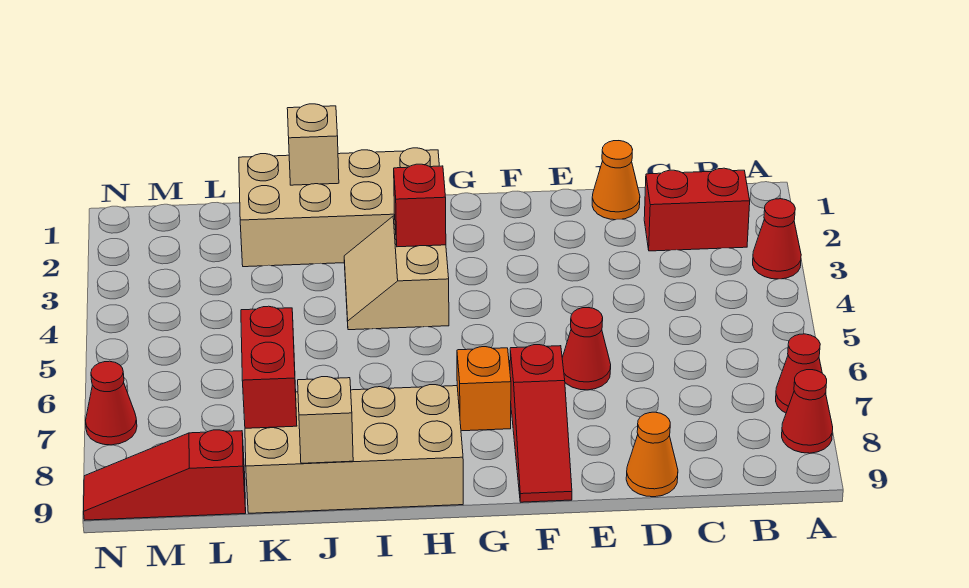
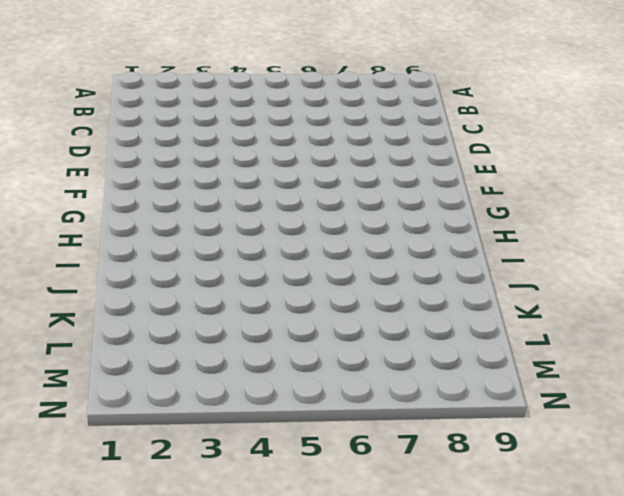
none -> red cone A3 level 1
none -> red cone A7 level 1
none -> red cone A8 level 1

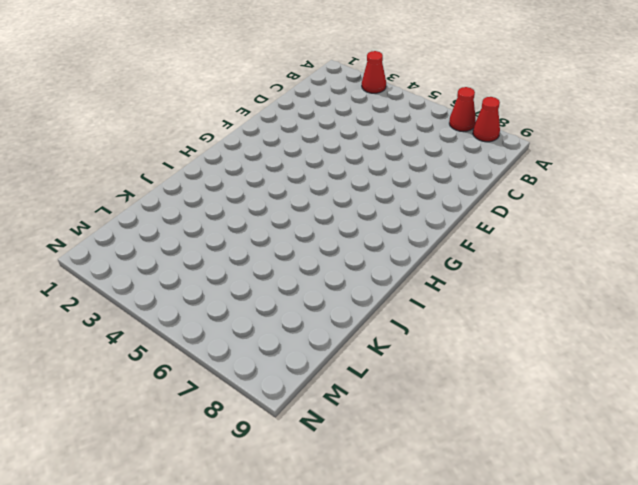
none -> red brick B2:C2 level 1
none -> orange cone D1 level 1
none -> orange cone D9 level 1

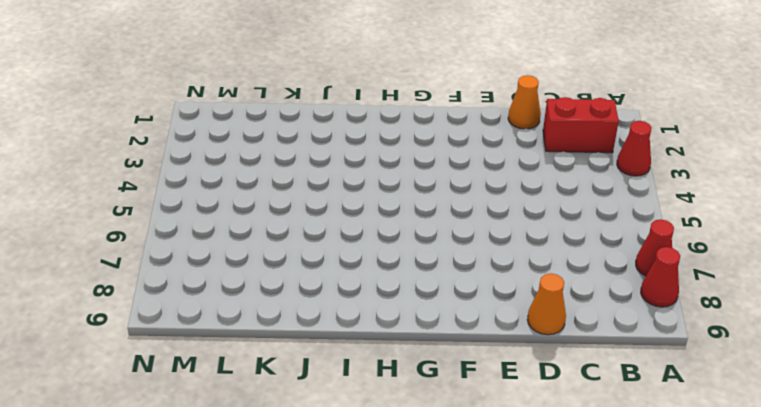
none -> red cone E6 level 1
none -> red slope F7:F9 level 1 top 7
none -> orange brick G7 level 1

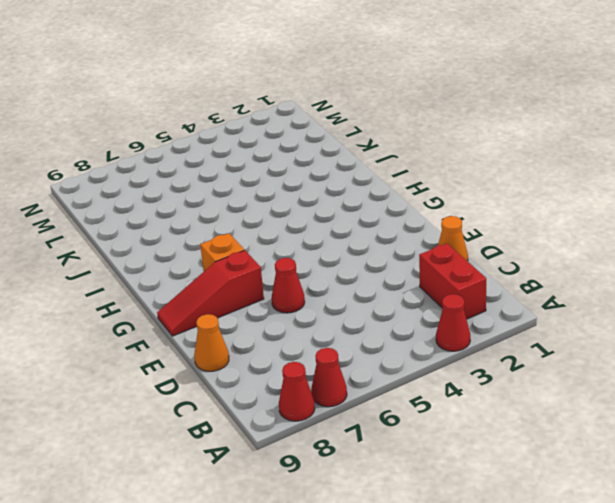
none -> tan brick H1:K2 level 1
none -> tan slope H3:I4 level 1 top H
none -> tan brick H8:K9 level 1

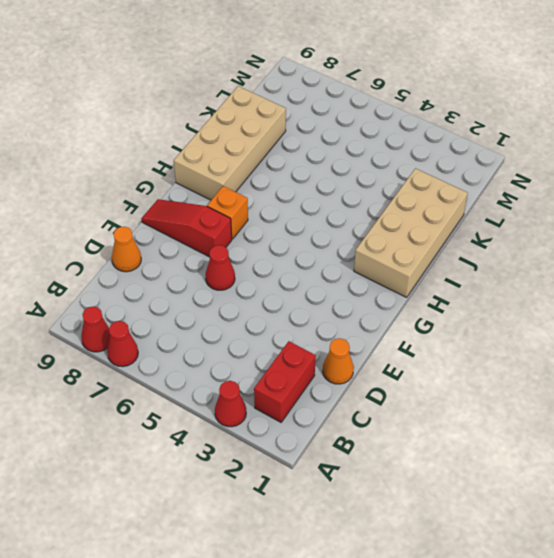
none -> tan slope H3:I4 level 1 top H
none -> red slope L9:N9 level 1 top L
none -> red cone N7 level 1

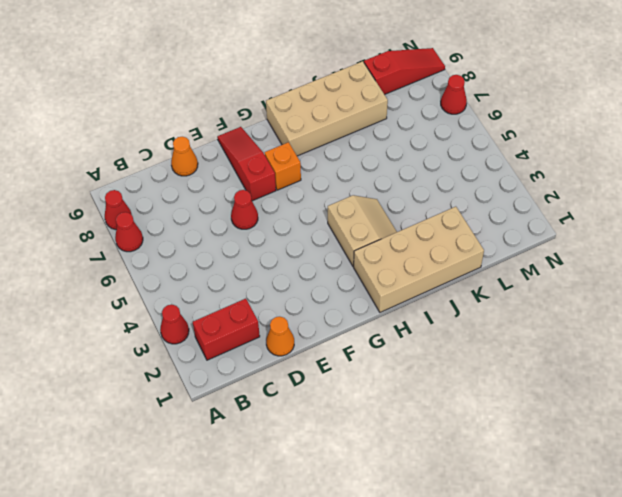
none -> red brick H3 level 2
none -> tan brick J1 level 2
none -> tan brick J9 level 2

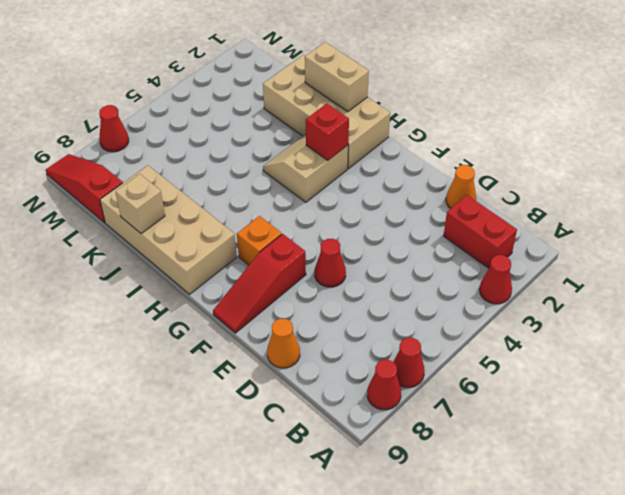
tan brick I1:J1 level 2 -> tan brick J1 level 2
none -> red brick K7:K8 level 2

